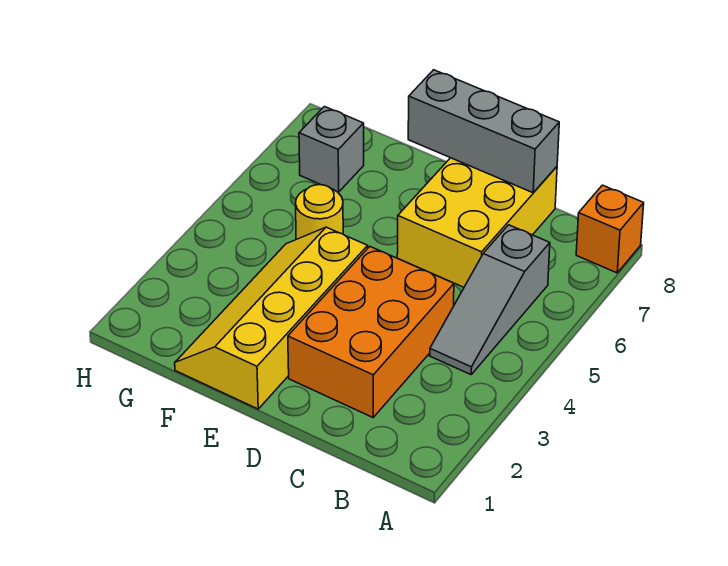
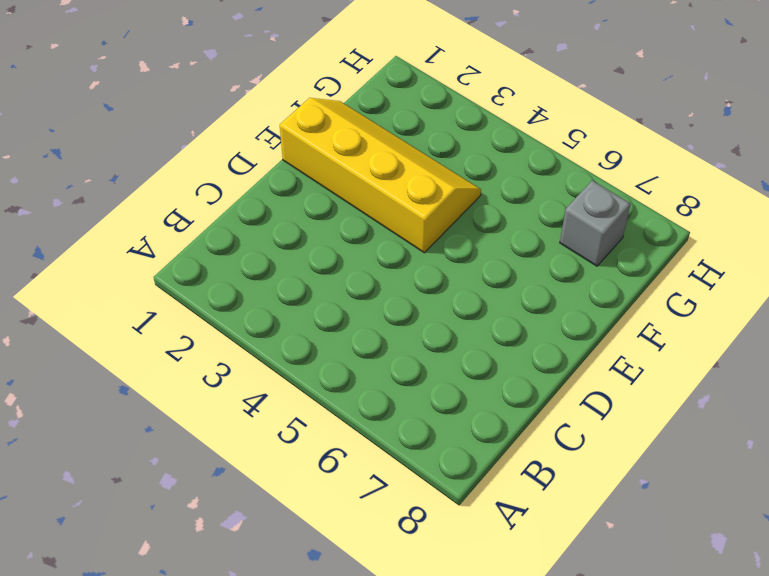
none -> orange brick A8 level 1
none -> grey slope B4:B6 level 1 top 6

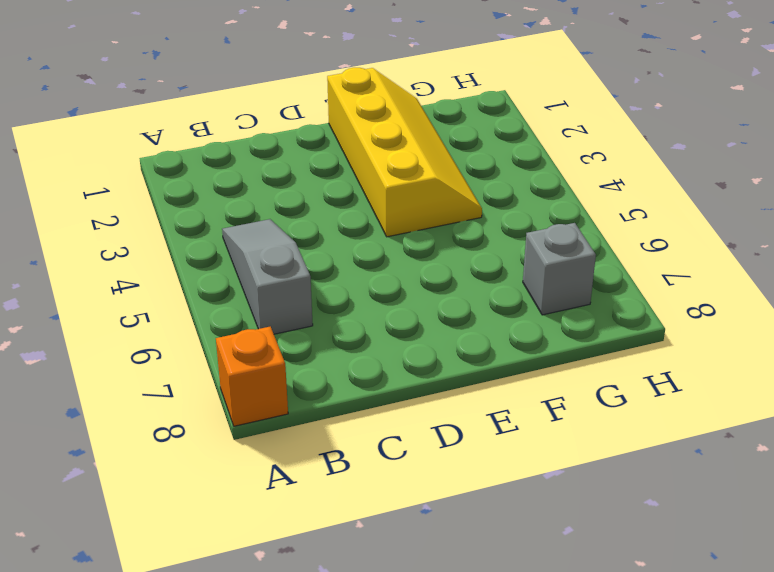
none -> orange brick C2:D4 level 1
none -> yellow brick C6:D8 level 1

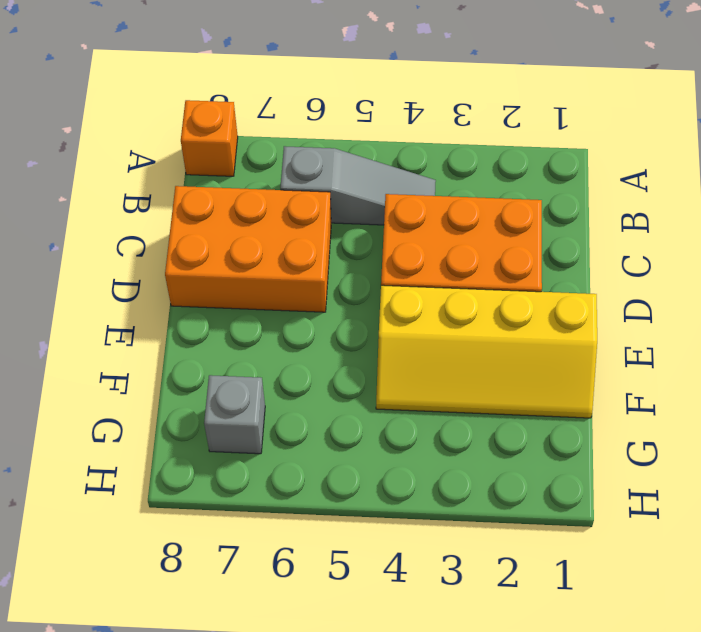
orange brick C6:D8 level 1 -> yellow brick C6:D8 level 1
none -> yellow round brick F5 level 1
none -> grey brick C8:E8 level 2

